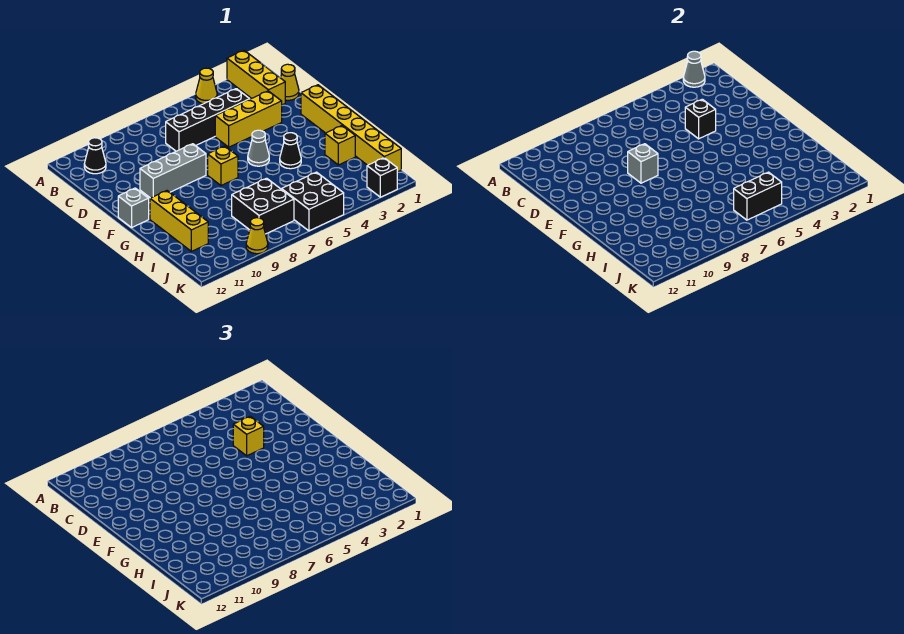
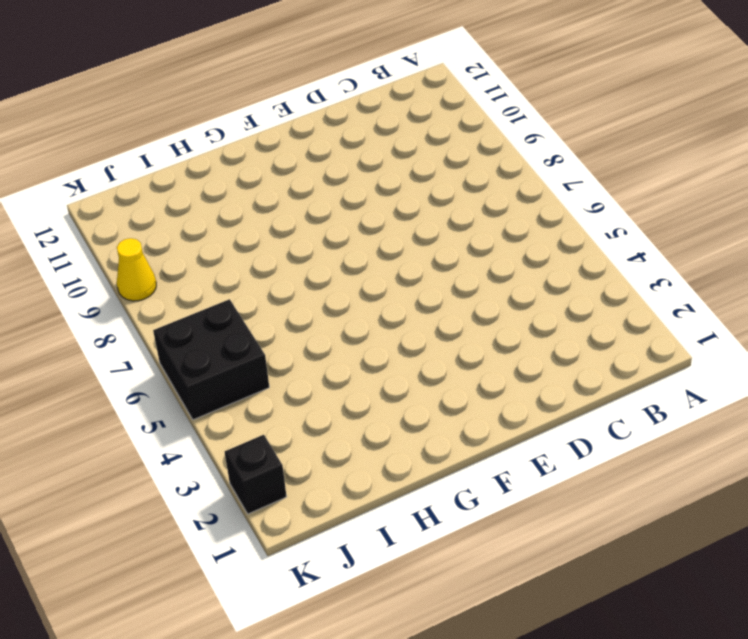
none -> yellow brick A2:C2 level 1
none -> yellow cone A4 level 1
none -> black cone B11 level 1

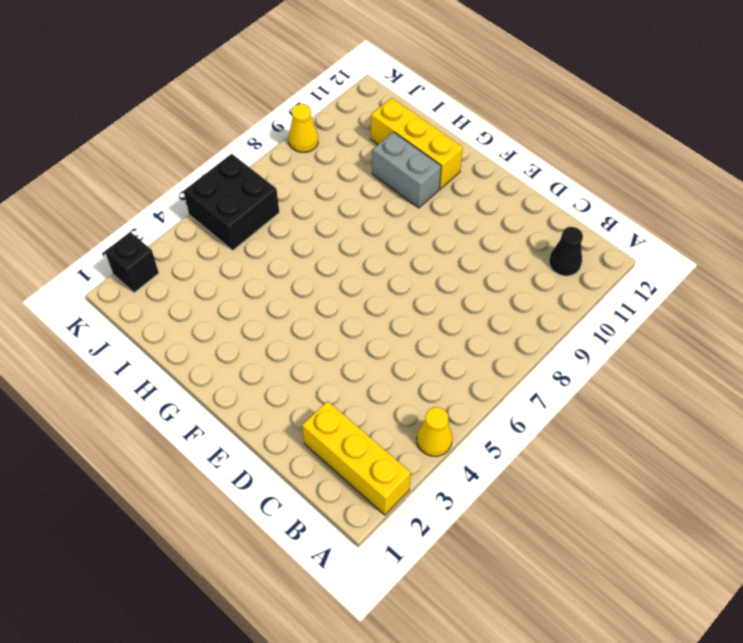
grey brick G10:H10 level 1 -> none
none -> yellow cone C1 level 1
none -> black brick C4:C7 level 1
none -> yellow brick D3:D5 level 1

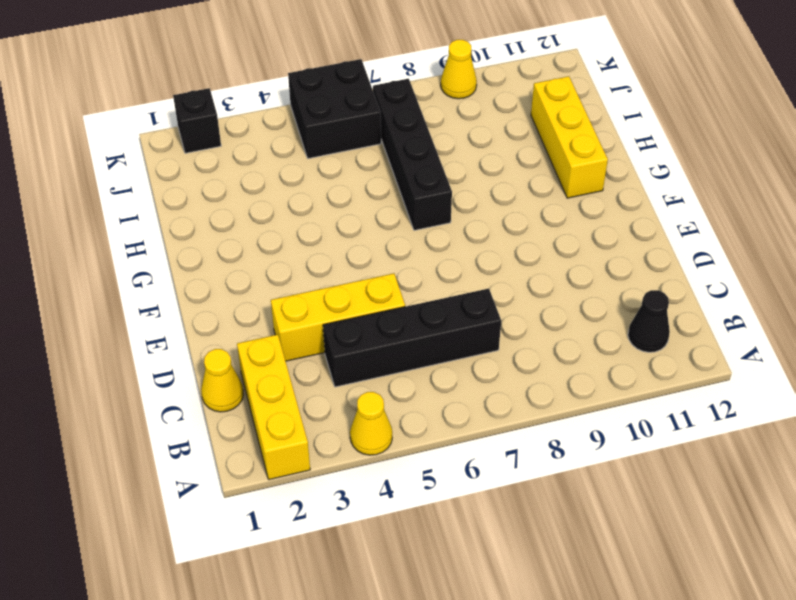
black brick G7:J7 level 1 -> black brick I7:J8 level 1
none -> yellow brick E1:J1 level 1
none -> grey brick E8:E10 level 1
none -> grey cone F5 level 1

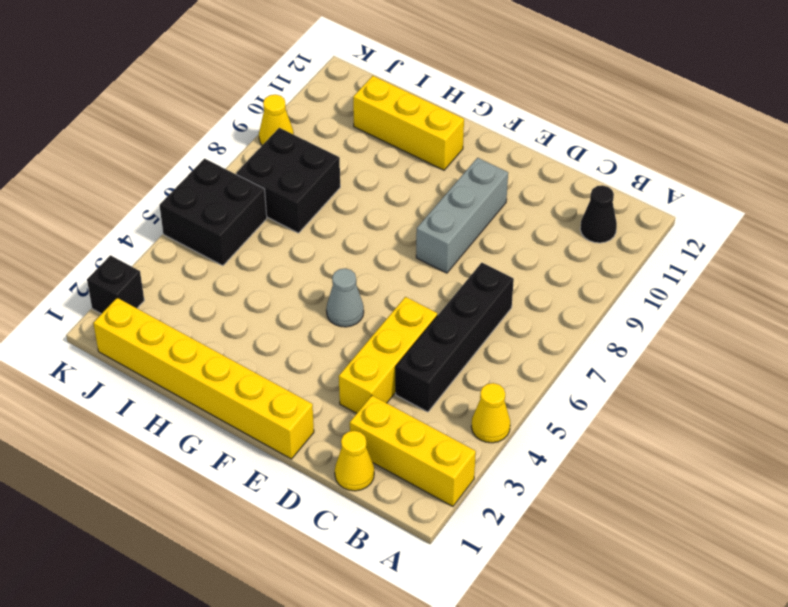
none -> yellow brick F7 level 1
none -> grey brick F12 level 1
none -> black cone G4 level 1

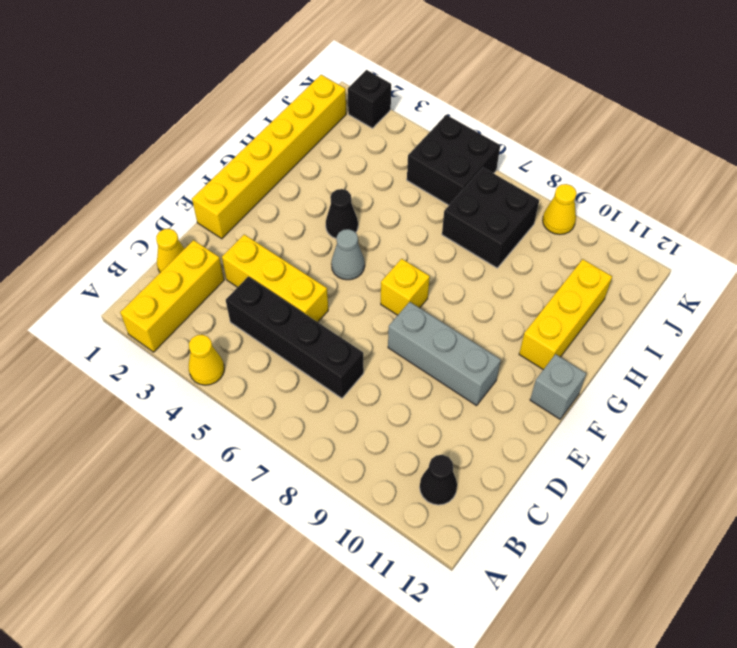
none -> yellow brick H2 level 1
none -> grey cone A2 level 2
none -> black brick D4 level 2

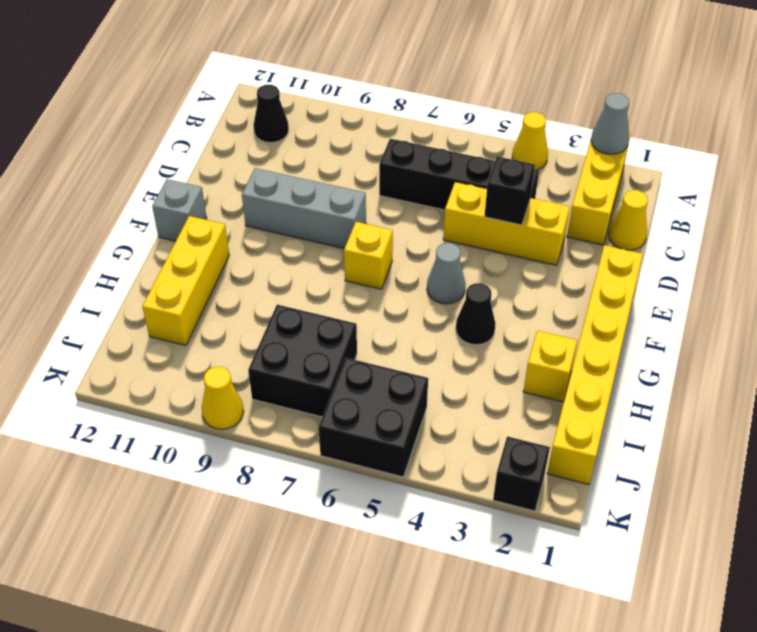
none -> grey brick E8 level 2
none -> black brick J5:J6 level 2
none -> yellow brick D4 level 3

